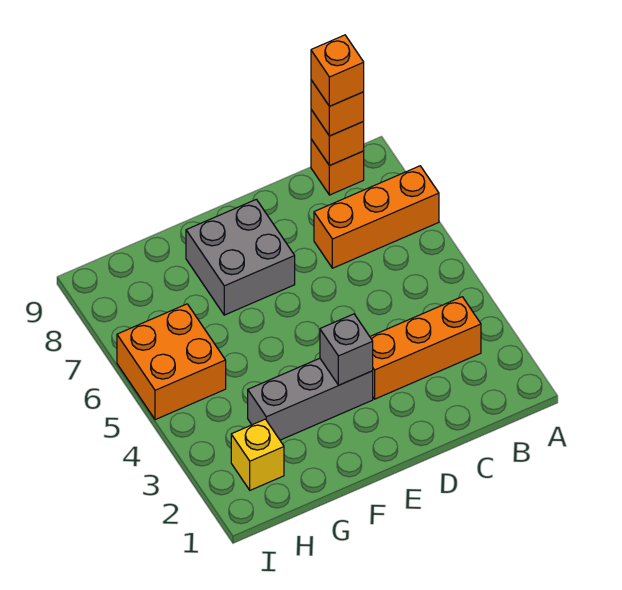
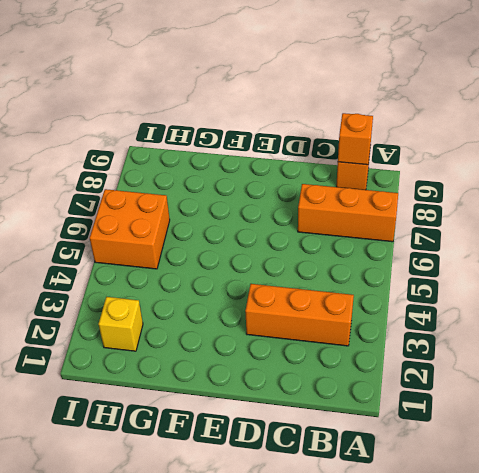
none -> grey brick E3:G3 level 1
none -> grey brick E7:F8 level 1

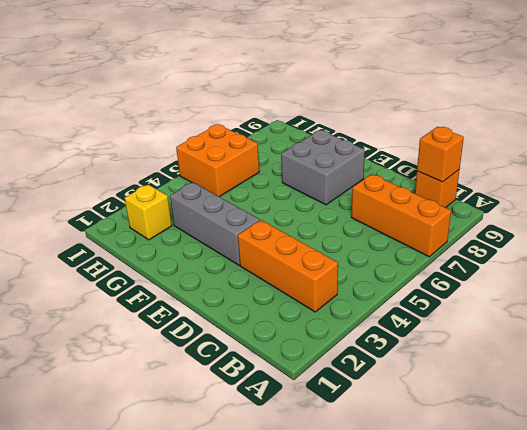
none -> grey brick E3 level 2
none -> orange brick B9 level 3

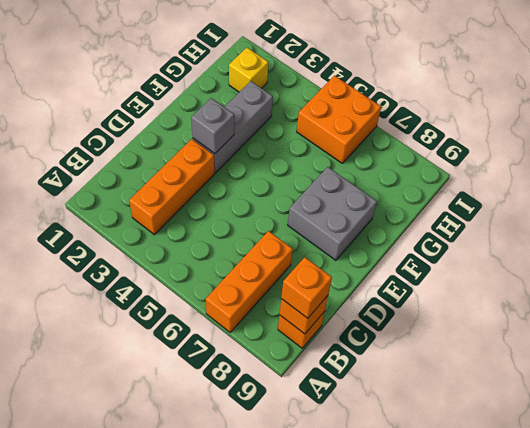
none -> orange brick B9 level 4

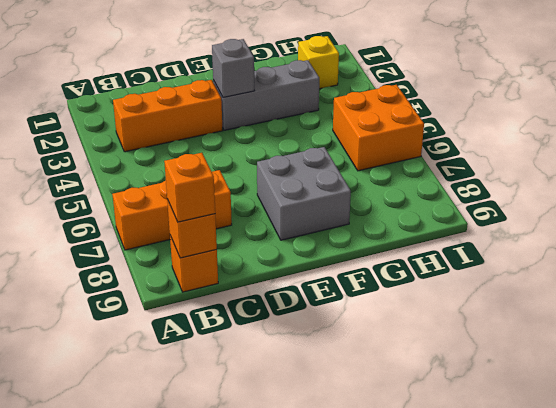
none -> orange brick B9 level 4

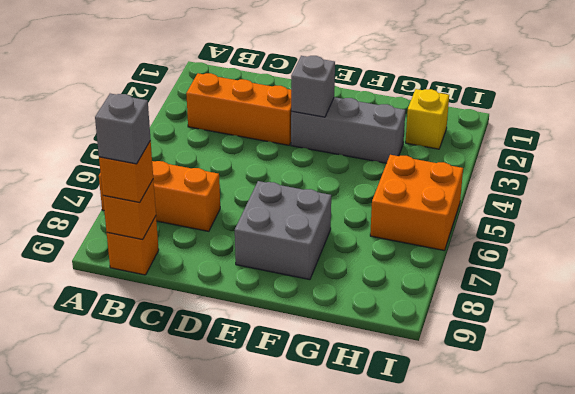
grey brick B9 level 4 -> orange brick B9 level 4

